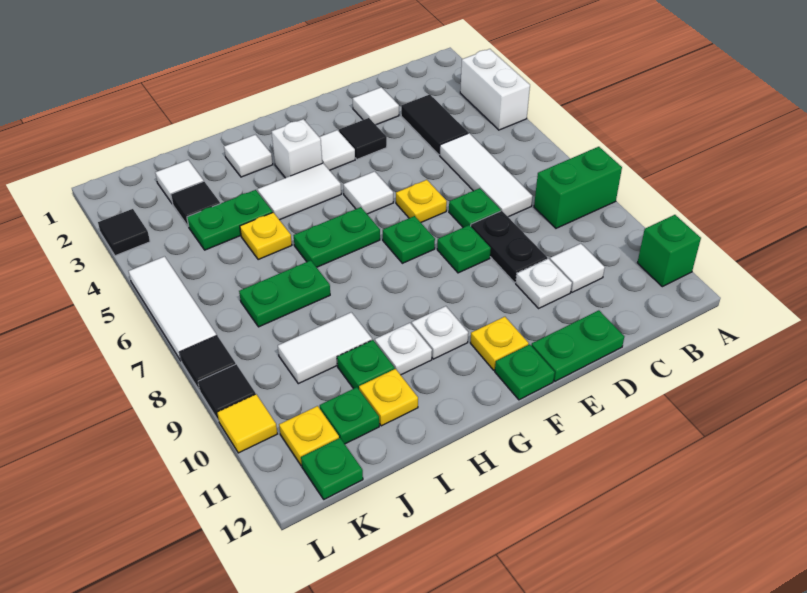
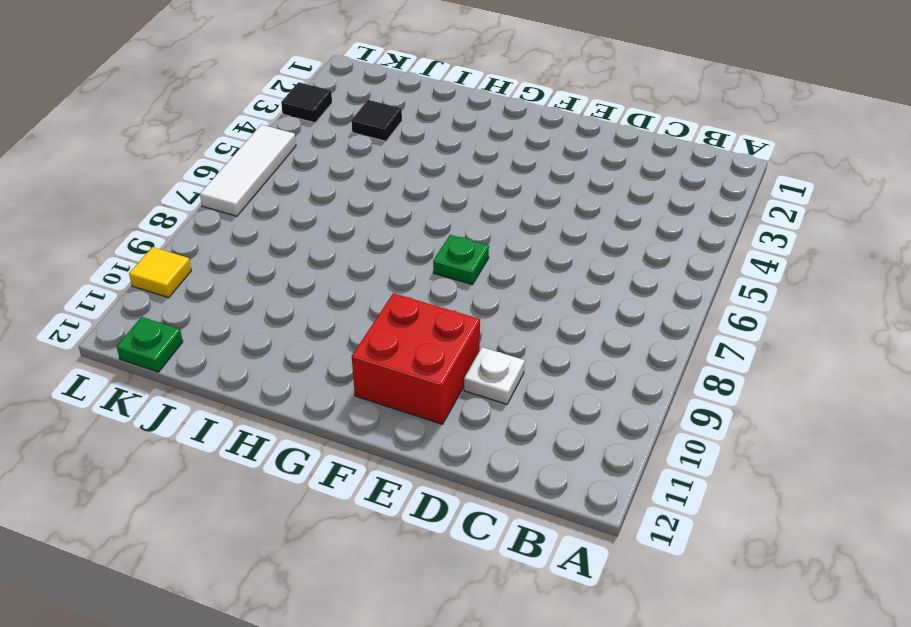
red brick E10:F11 level 1 -> yellow plate F11 level 1
none -> white brick A3:A4 level 1
none -> green brick A8:B8 level 1
none -> green brick A11 level 1
none -> black tile C3:C4 level 1

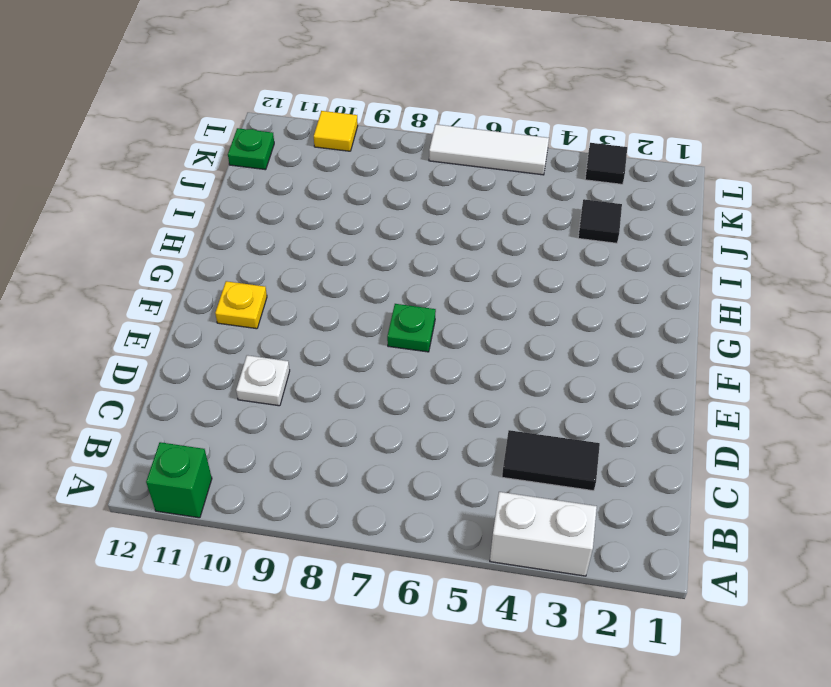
none -> green brick A8:B8 level 1
none -> white tile C5:C7 level 1
none -> white tile C10 level 1
none -> white tile D2 level 1

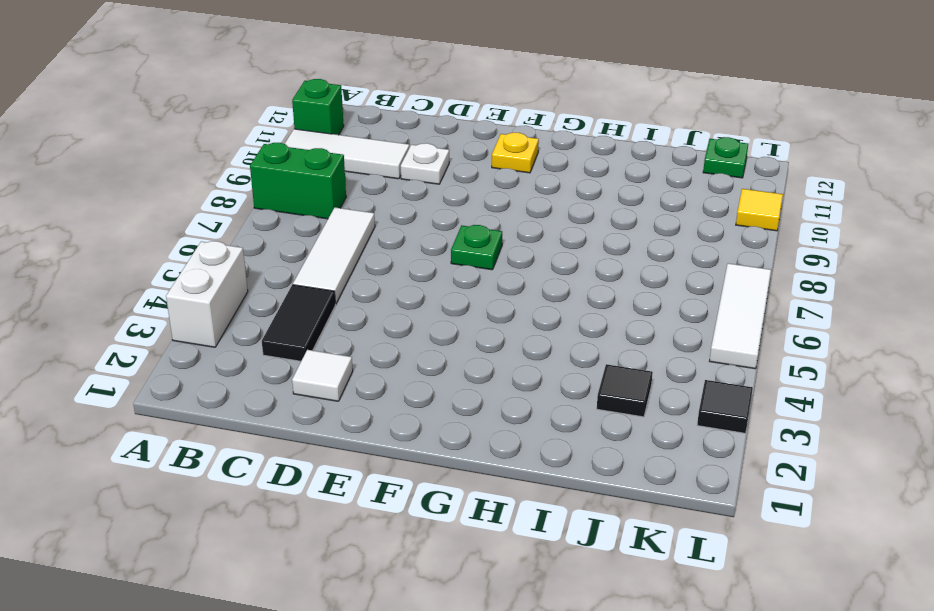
white tile A10:C10 level 1 -> white tile C10 level 1
none -> green plate D7 level 1
none -> black plate D8:D9 level 1
none -> green plate D12:E12 level 1
none -> black tile E3 level 1

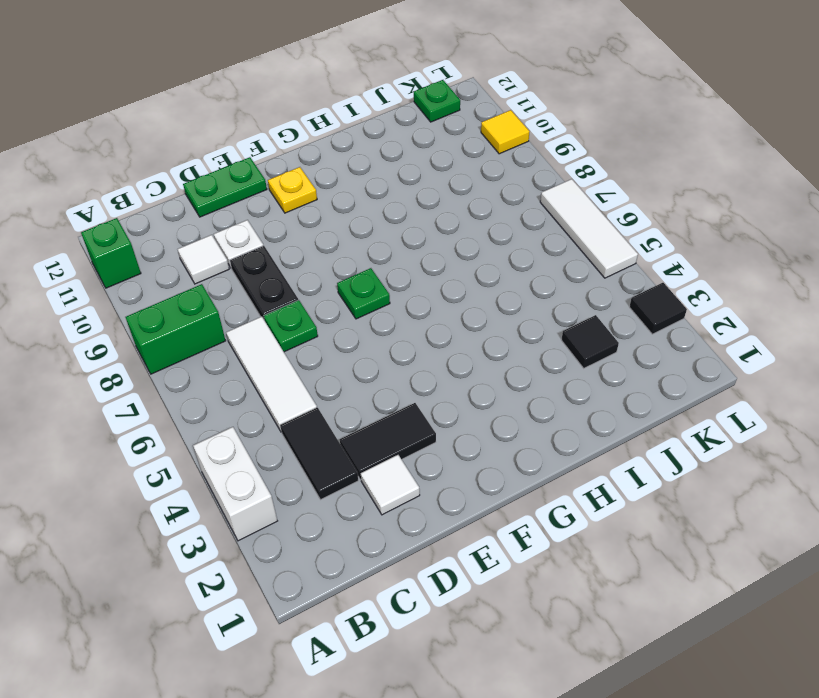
black tile D3:E3 level 1 -> black tile E3 level 1
none -> yellow plate E6 level 1
none -> green plate E8 level 1
none -> white tile F3 level 1
none -> white tile F5 level 1

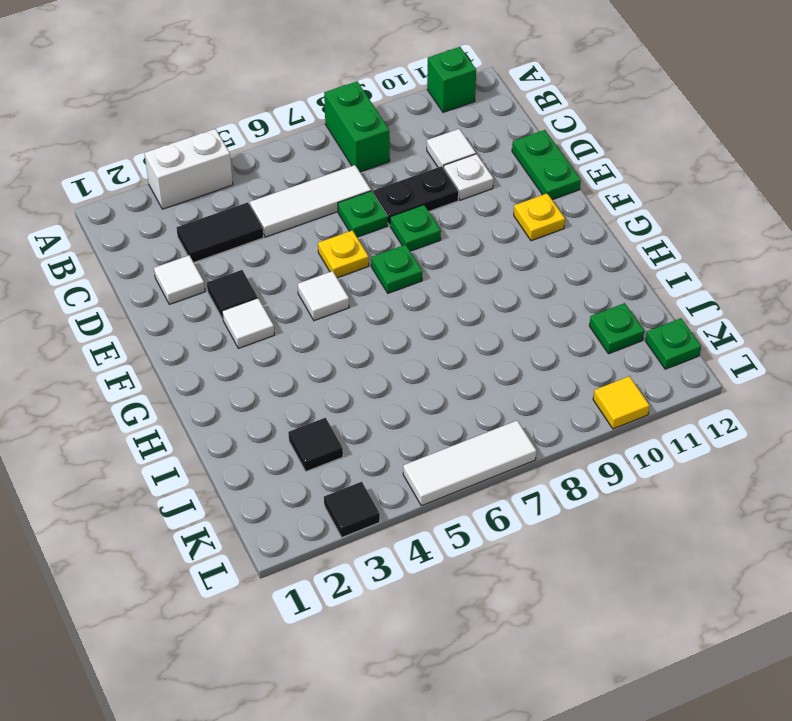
none -> green plate F12 level 1
none -> white brick G3 level 1
none -> white tile G4:H4 level 1
none -> green plate G6:H6 level 1

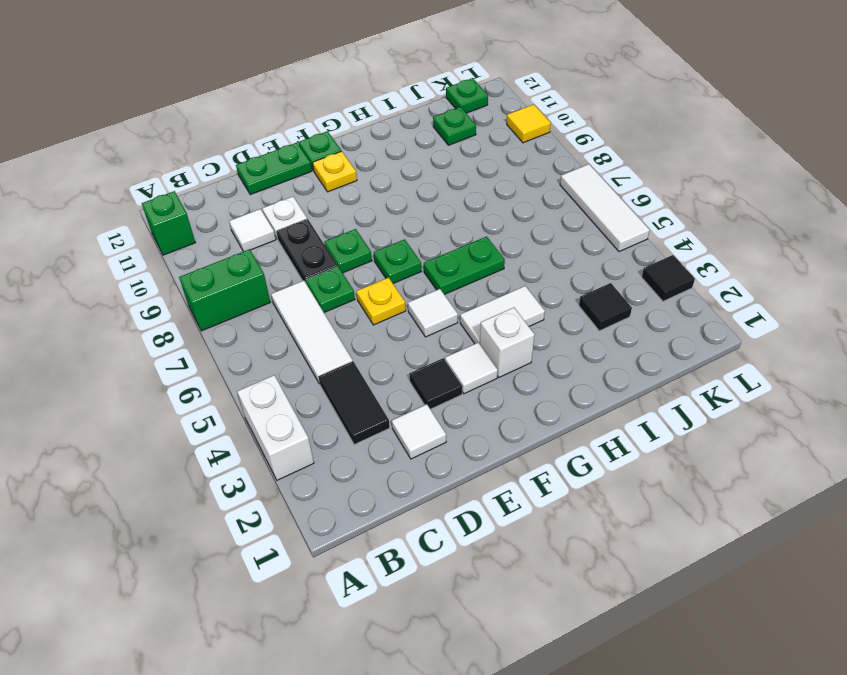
none -> white plate G10 level 1
none -> white tile H2 level 1
none -> white plate H10 level 1
none -> green plate I4:J4 level 1

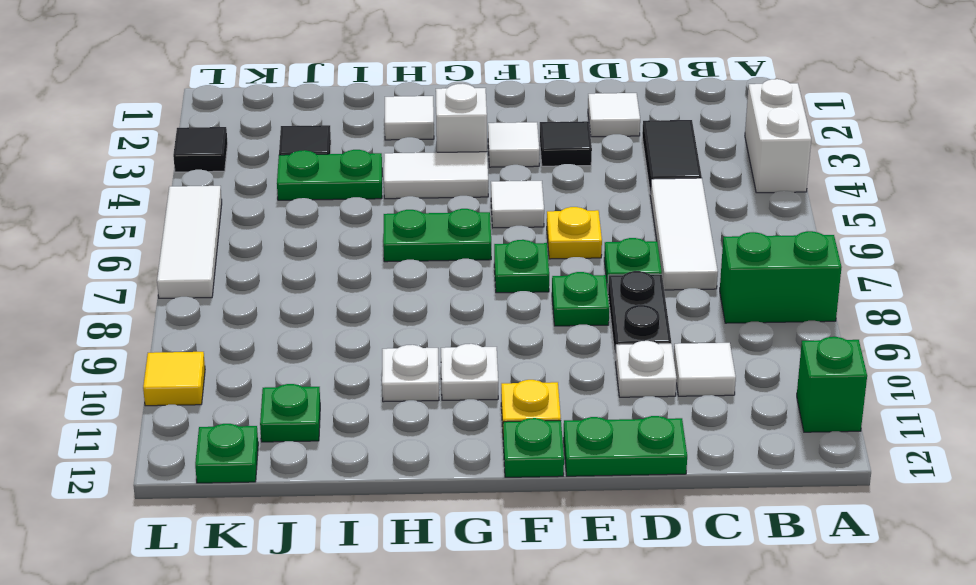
none -> yellow plate I5 level 1
none -> green plate I7:J7 level 1
none -> white tile I9:J9 level 1
none -> green plate I10 level 1

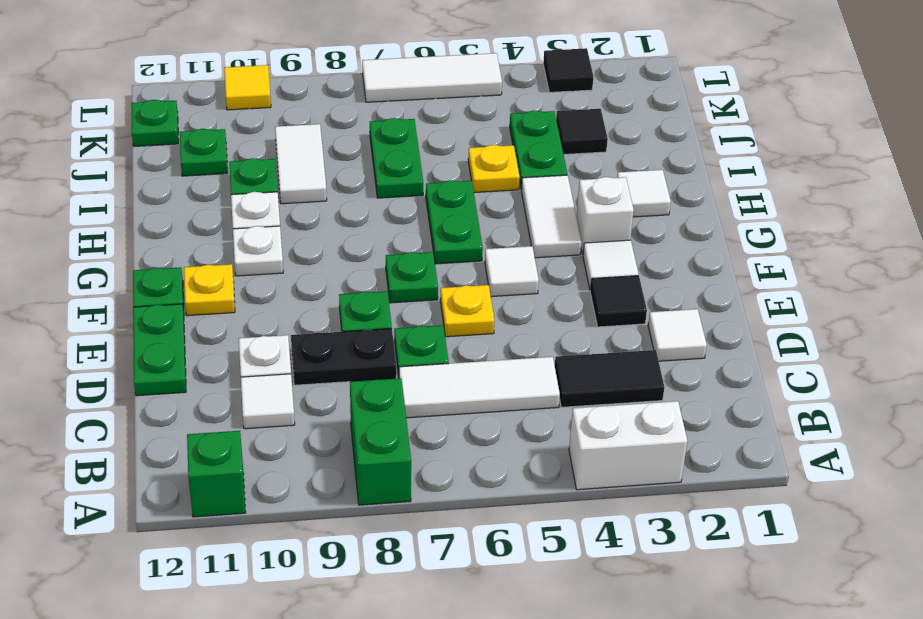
none -> yellow plate I11 level 1
none -> white tile J2 level 1
none -> yellow plate K11 level 1
none -> black tile L8 level 1

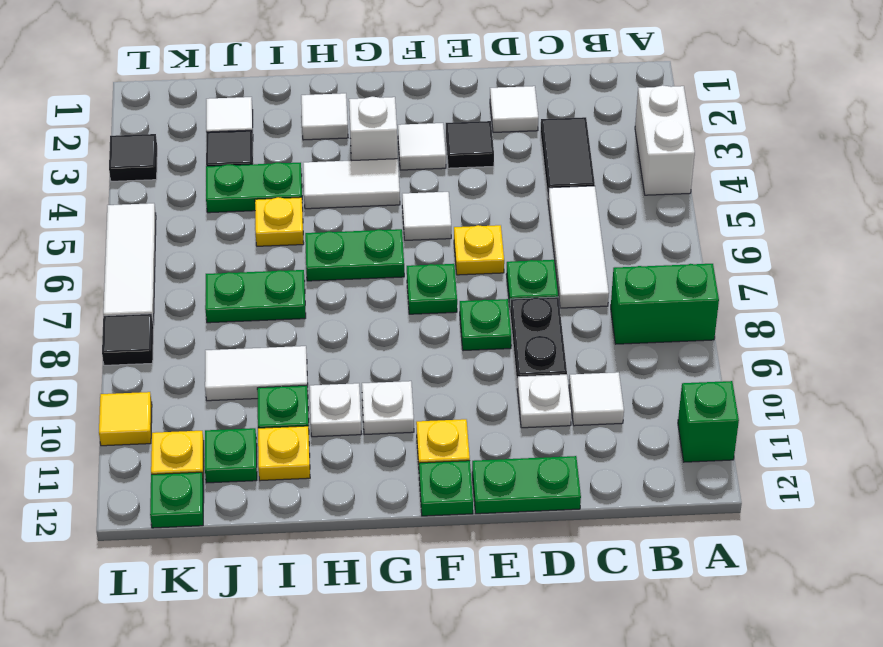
none -> black tile L9 level 1

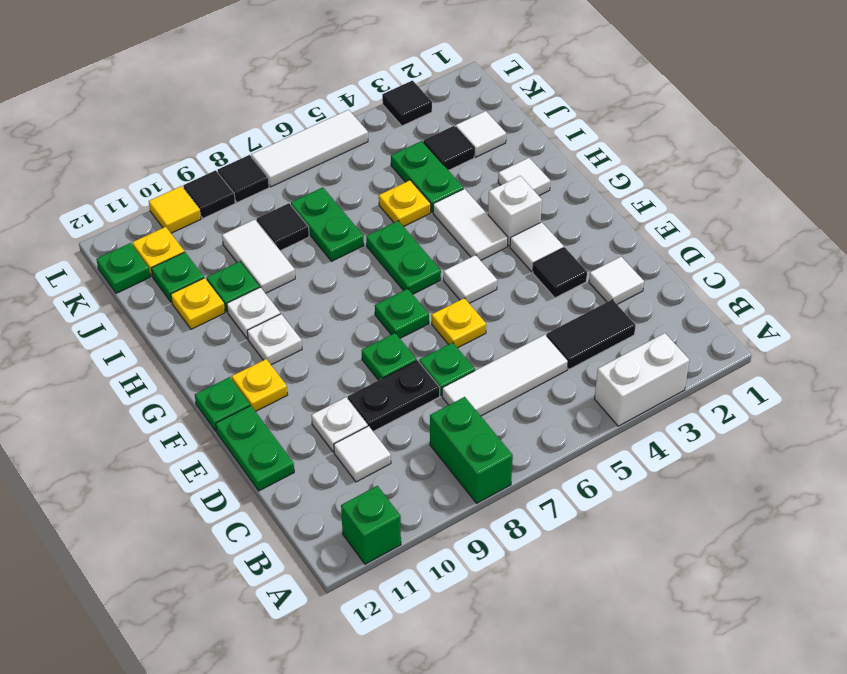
black tile J8 level 1 -> none

